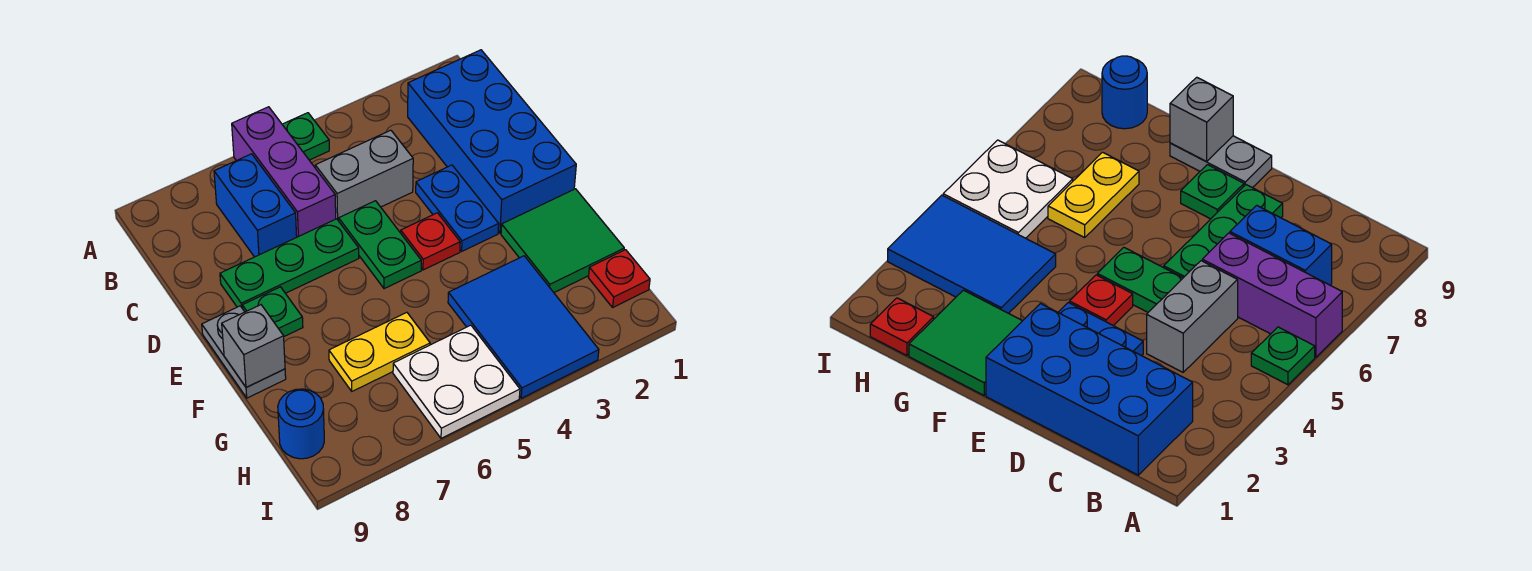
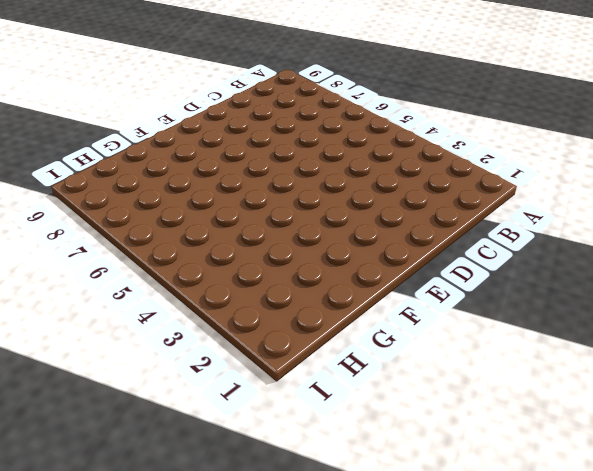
none -> green plate A5 level 1
none -> purple brick A6:C6 level 1
none -> blue brick B1:E2 level 1

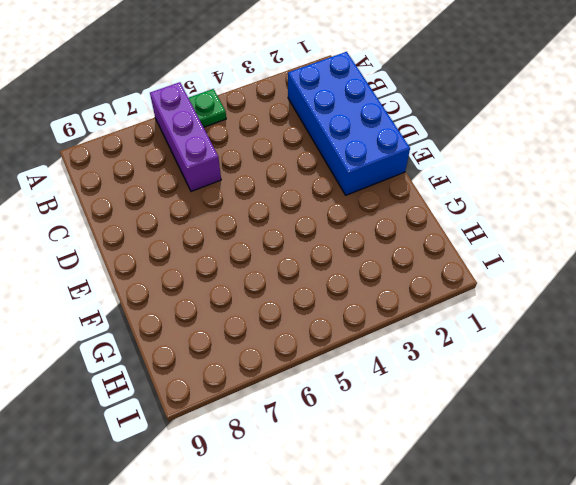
none -> blue brick B7:C7 level 1
none -> grey brick C4:C5 level 1
none -> blue plate D3:E3 level 1

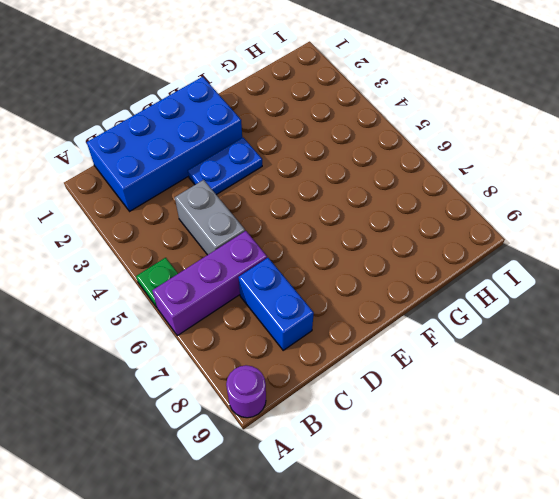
purple round brick A9 level 1 -> none
blue brick C7:C8 level 1 -> blue brick B7:C7 level 1
none -> green plate D5:E5 level 1
none -> green plate D6:D8 level 1
none -> red plate E4 level 1

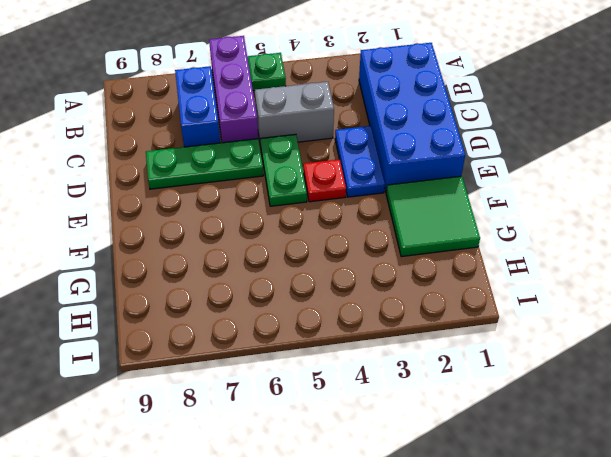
none -> green plate E8 level 1
none -> grey plate E9:F9 level 1
none -> blue tile G3:I4 level 1

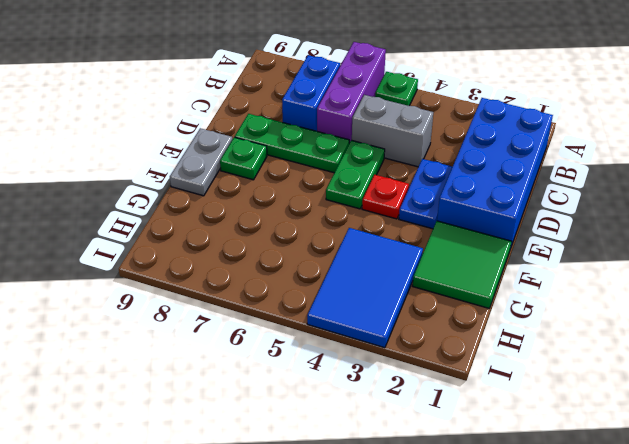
none -> yellow plate G6:G7 level 1
none -> red plate H1 level 1
none -> white plate H5:I6 level 1

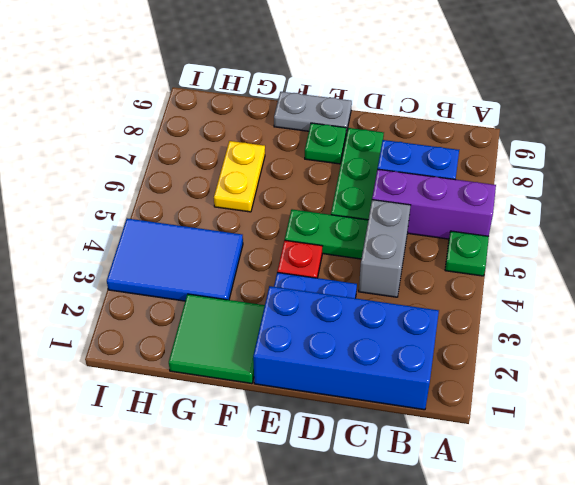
none -> red plate H1 level 1
none -> white plate H5:I6 level 1
none -> blue round brick H9 level 1

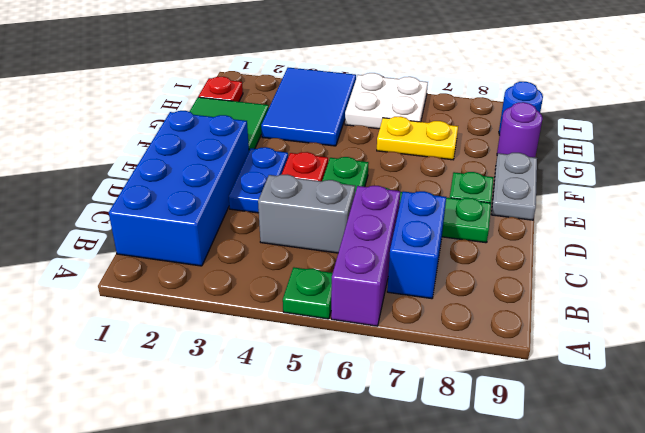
purple round brick G9 level 1 -> none
none -> grey brick F9 level 2

